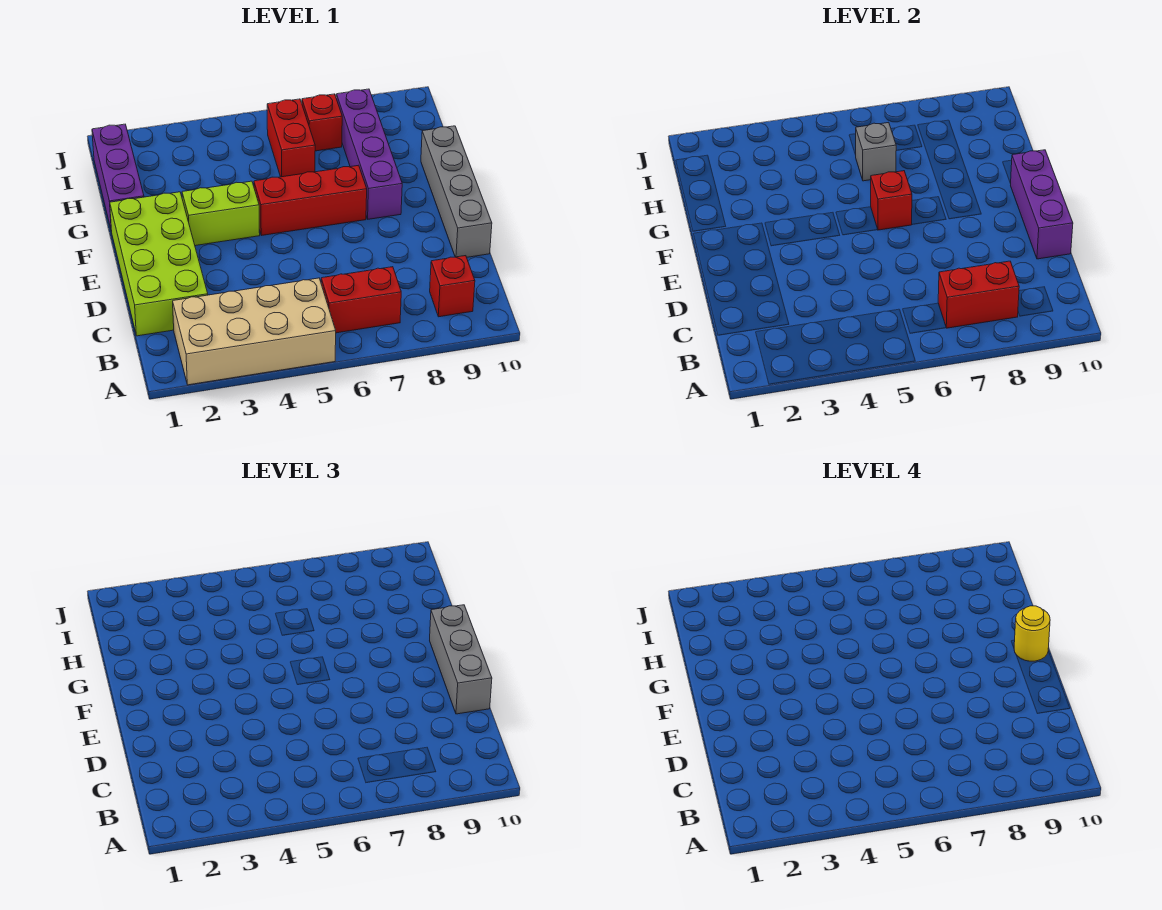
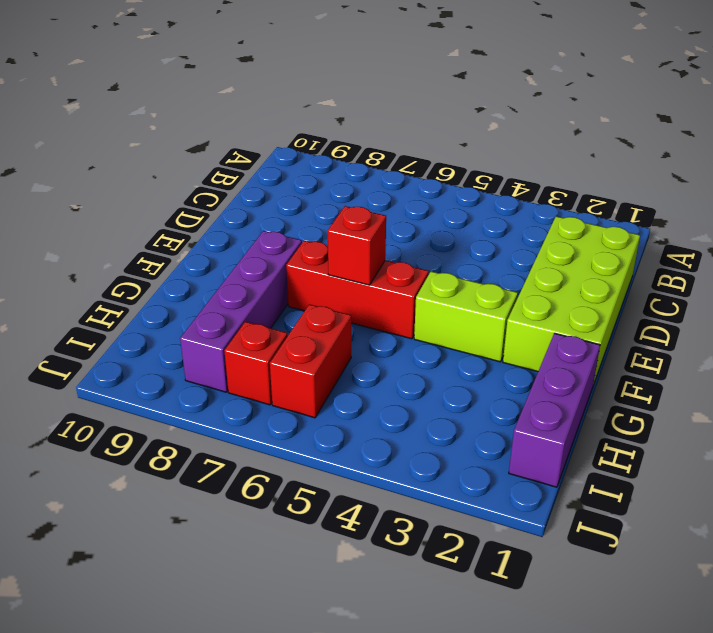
none -> tan brick A2:B5 level 1
none -> red brick B6:B7 level 1
none -> red brick B9 level 1

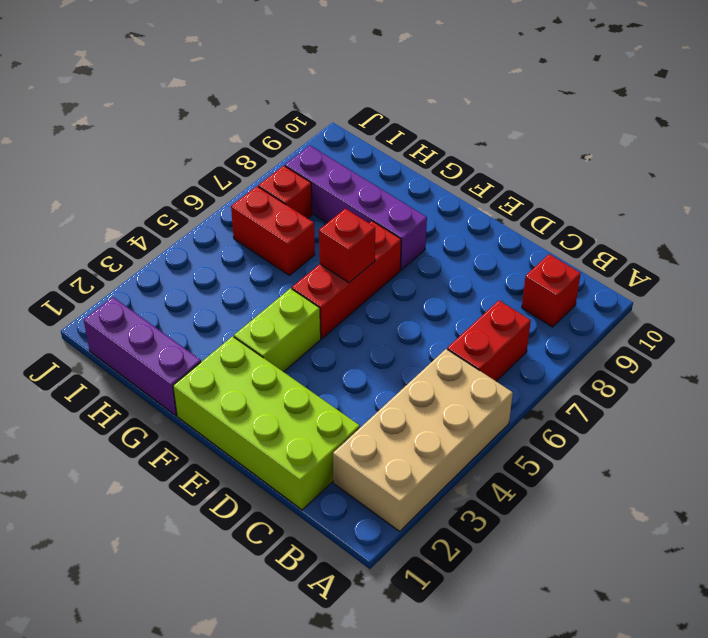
none -> grey brick D10:G10 level 1
none -> red brick B7:B8 level 2
none -> purple brick D10:F10 level 2

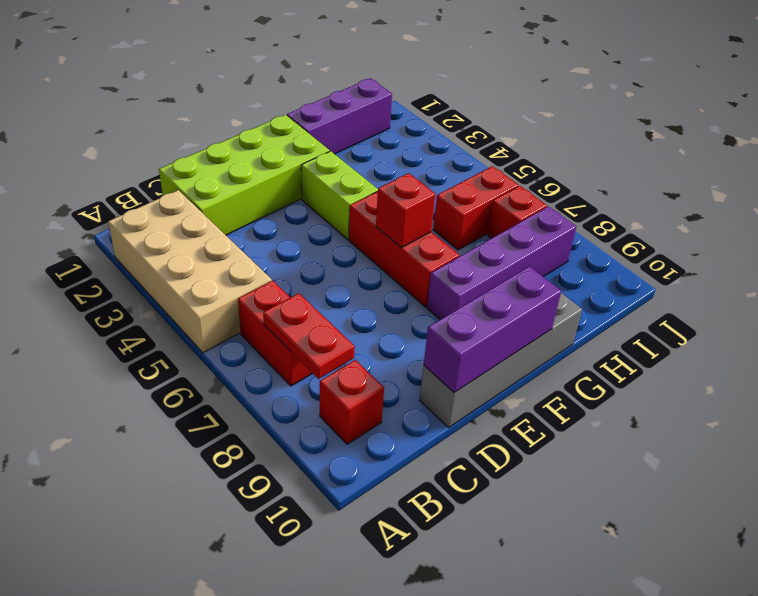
red plate B7:B8 level 2 -> red brick B7:B8 level 2
none -> grey brick H6 level 2
none -> grey brick D10:F10 level 3
none -> yellow round brick F10 level 4

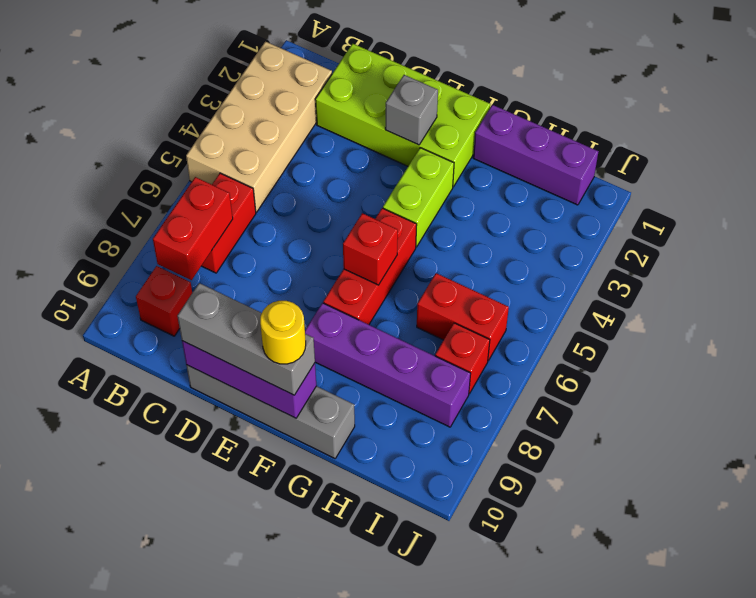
grey brick E2 level 2 -> grey brick H6 level 2

